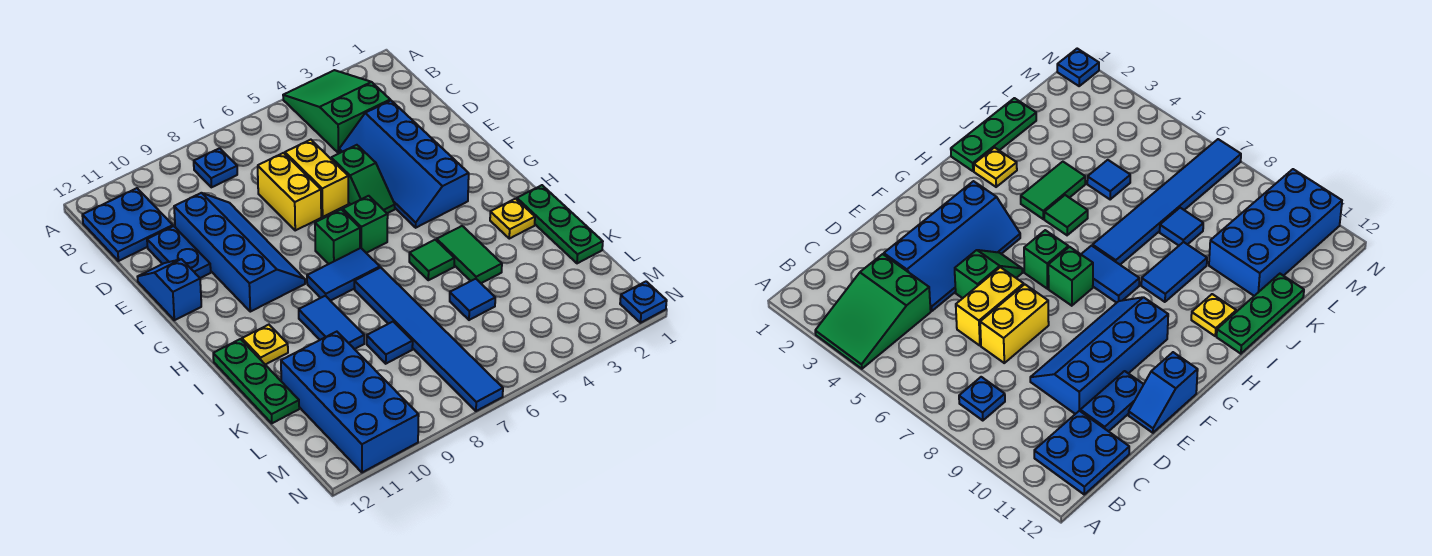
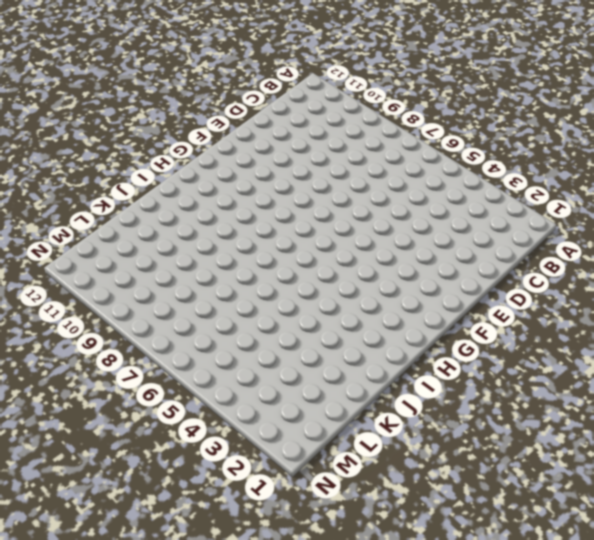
none -> green slope A3:C4 level 1 top C
none -> blue plate B8 level 1
none -> blue plate B11:C12 level 1

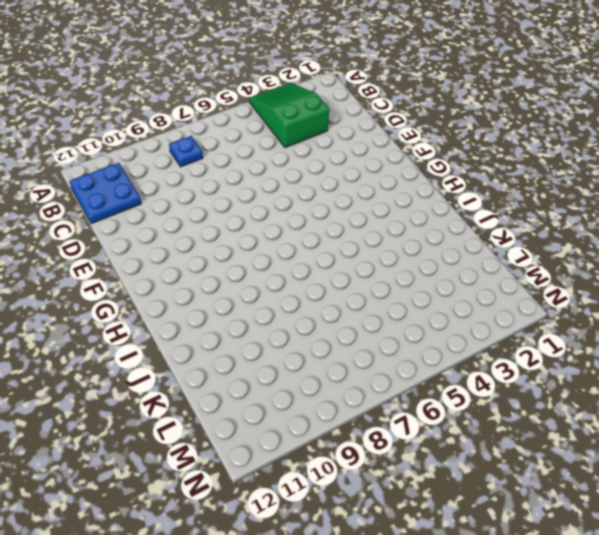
none -> blue slope D3:G4 level 1 top 3
none -> yellow brick D6:E6 level 1
none -> yellow brick D7:E7 level 1

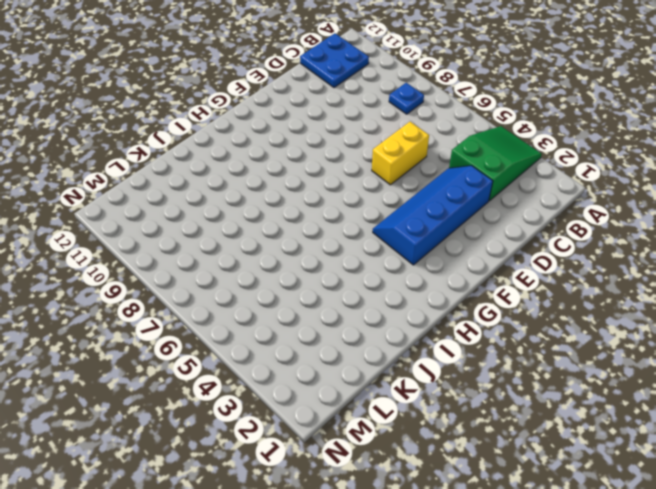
none -> yellow brick D7:E7 level 1
none -> blue slope D9:G10 level 1 top 10
none -> blue plate D11:E11 level 1

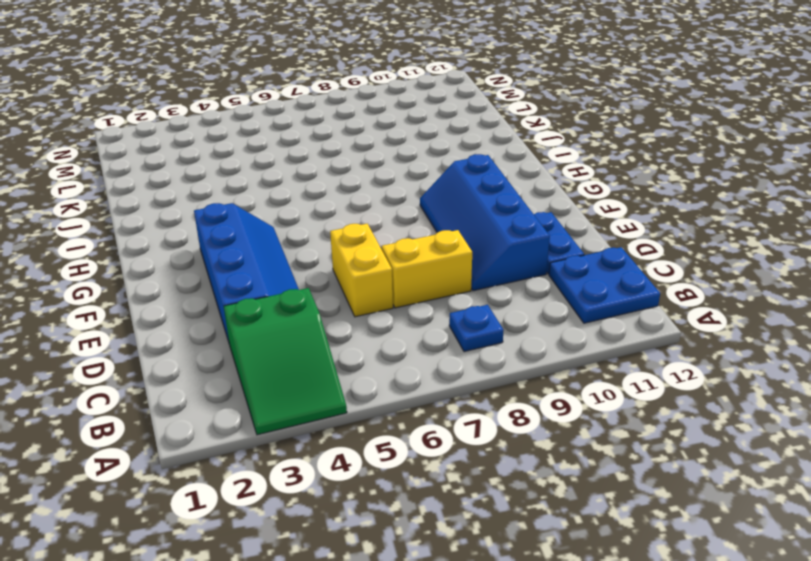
yellow brick D7:D8 level 1 -> yellow brick D7:E7 level 1
none -> green slope E5:F5 level 1 top E
none -> blue slope E12:F12 level 1 top F
none -> green brick G6 level 1

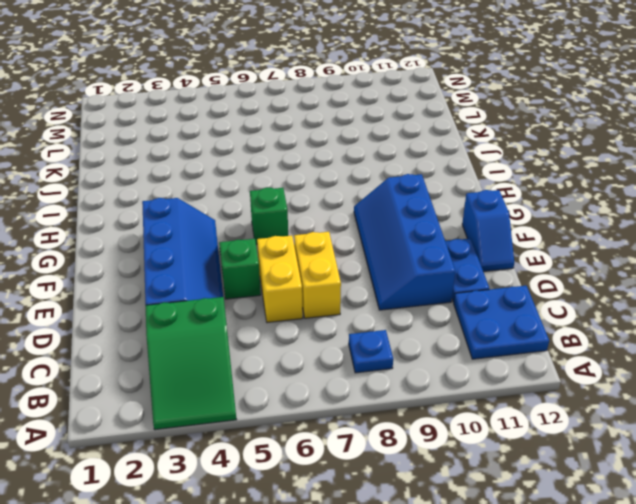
none -> green brick G7 level 1
none -> blue tile H7:H8 level 1
none -> green plate I1:K1 level 1

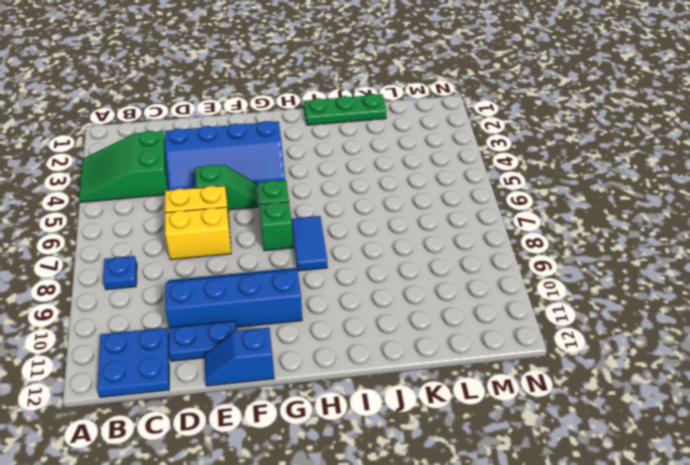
none -> yellow plate I2 level 1
none -> green tile I4:J4 level 1
none -> green tile I5 level 1

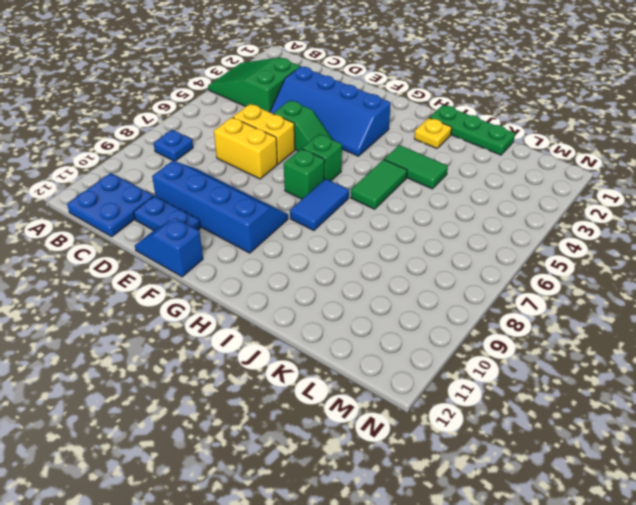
green tile I5:I6 level 1 -> green tile I5 level 1
none -> blue tile I7:N7 level 1
none -> blue tile I9:J9 level 1
none -> yellow plate I11 level 1

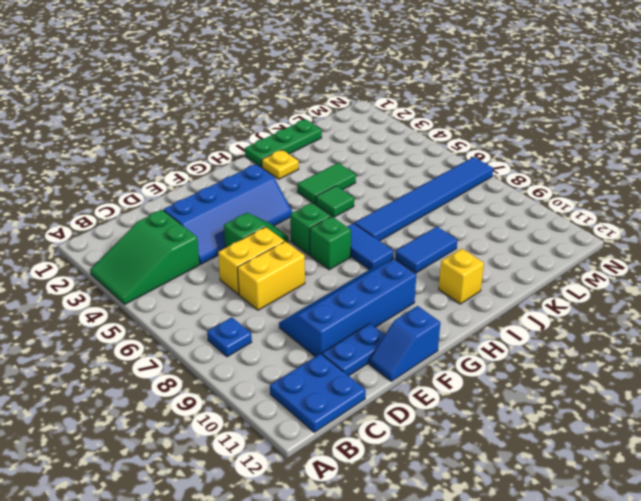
yellow brick I11 level 1 -> yellow plate I11 level 1
none -> green plate I12:K12 level 1
none -> blue tile K5 level 1
none -> blue tile K8 level 1

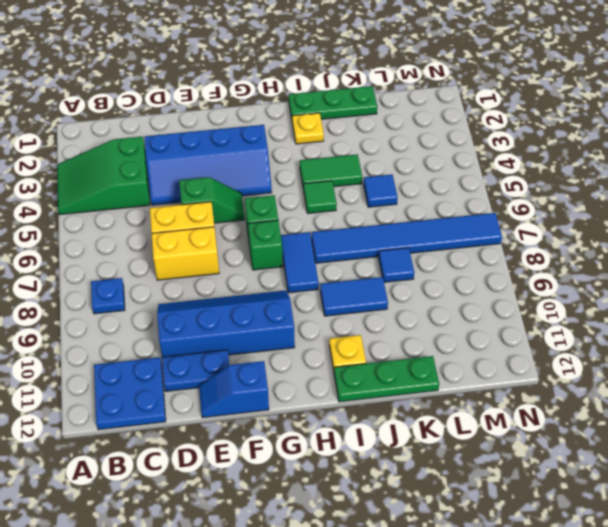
none -> blue brick K10:N11 level 1
none -> blue plate N1 level 1

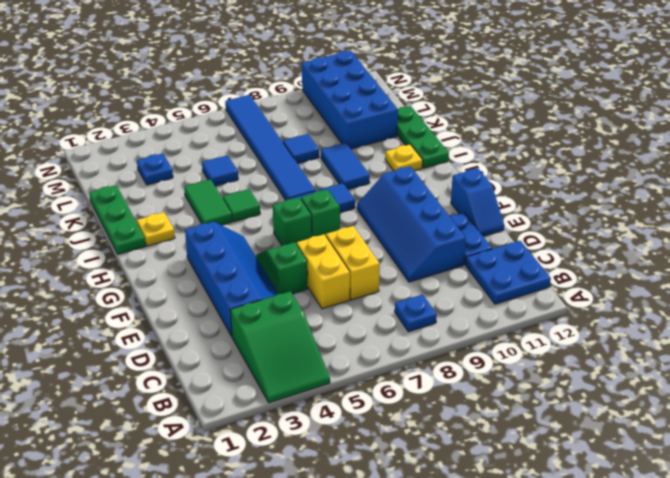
blue plate L3 level 1 -> blue plate N1 level 1

